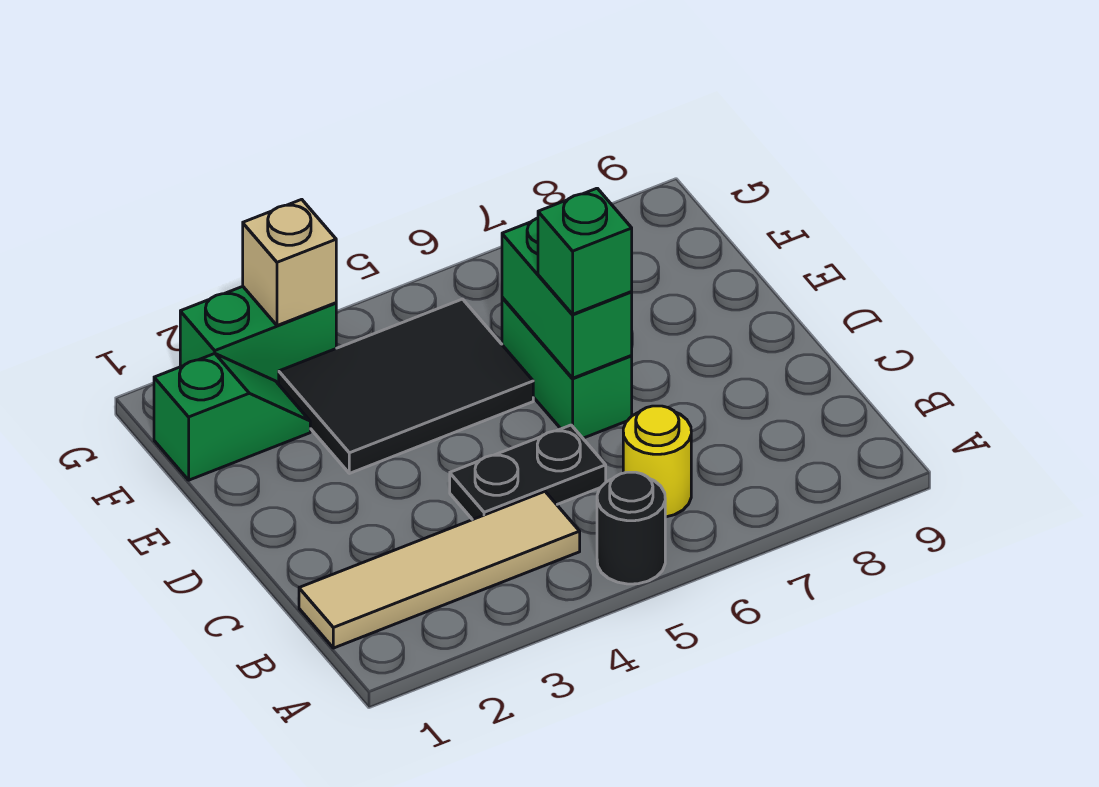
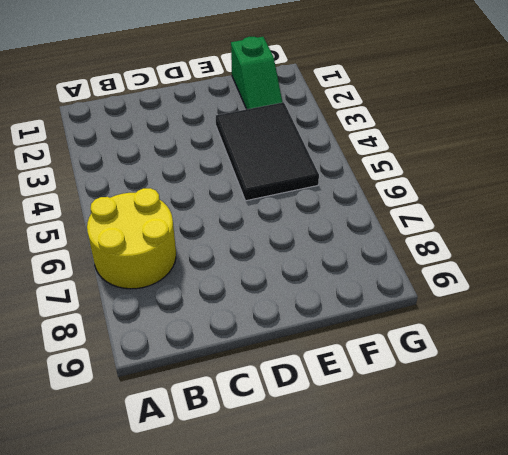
yellow round brick A6:B7 level 1 -> yellow round brick B6 level 1
none -> black round brick A5 level 1
none -> tan tile B1:B4 level 1

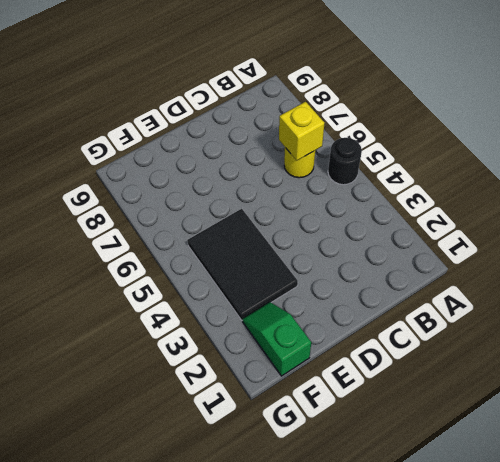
yellow brick B6 level 2 -> none
none -> tan tile B1:B4 level 1
none -> black plate C4:C5 level 1

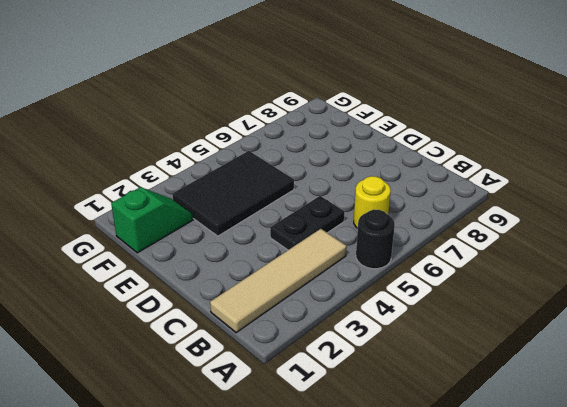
none -> green brick D6:E6 level 1
none -> green brick G2:G3 level 1

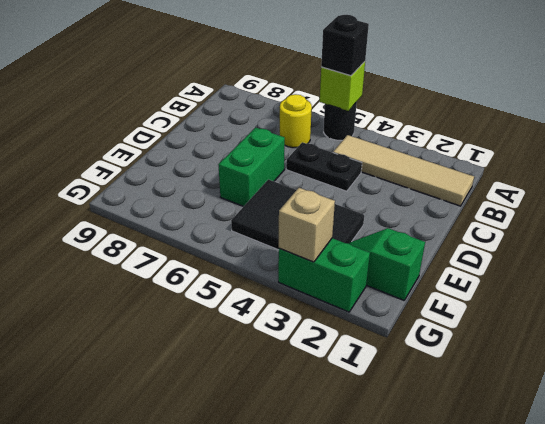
lime brick A5 level 2 -> none
black brick A5 level 3 -> none
none -> green brick D6:E6 level 2
none -> green brick D6 level 3

